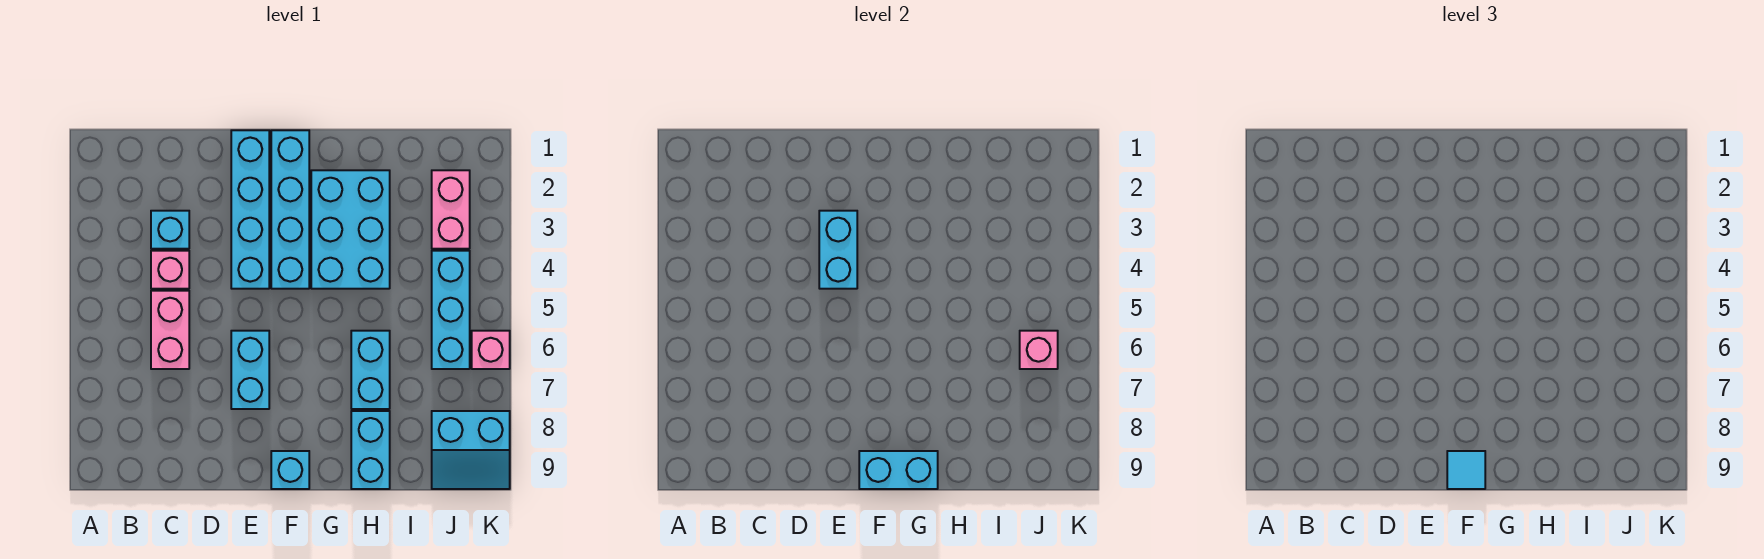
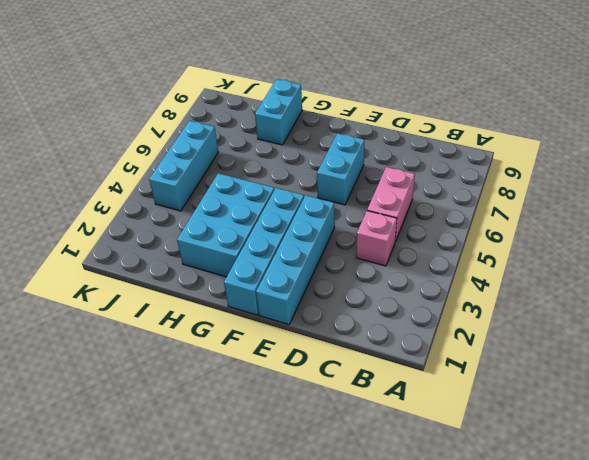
none -> cyan brick C3 level 1
none -> cyan brick F9 level 1
none -> cyan brick H6:H7 level 1

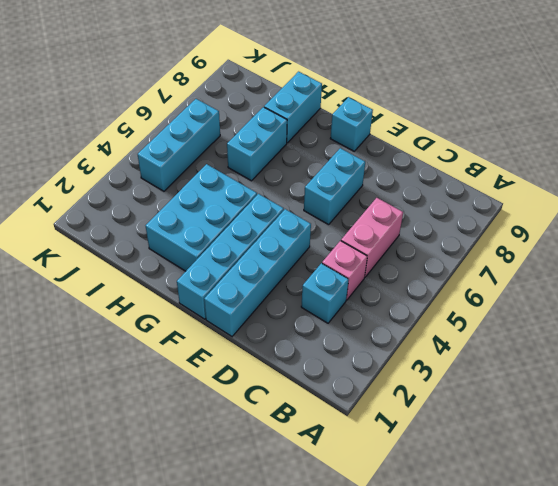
none -> pink brick J2:J3 level 1
none -> cyan slope J8:K9 level 1 top 8
none -> pink brick K6 level 1

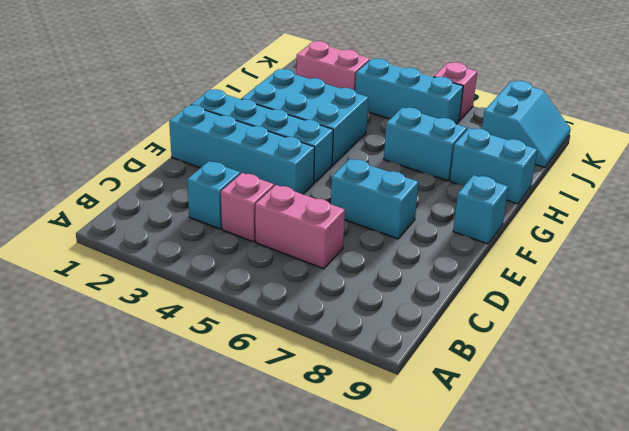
none -> cyan brick E3:E4 level 2
none -> cyan brick F9:G9 level 2
none -> pink brick J6 level 2

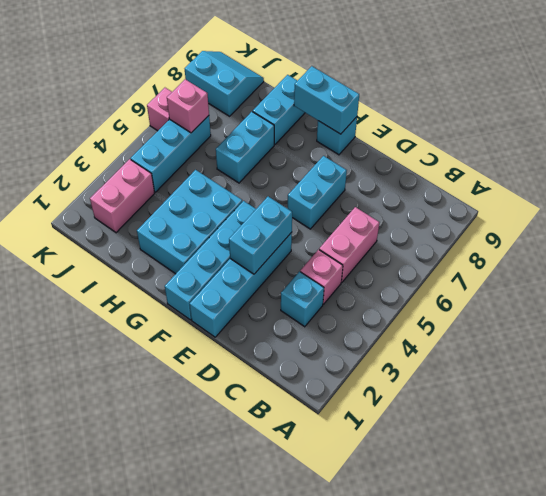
none -> cyan tile F9 level 3

